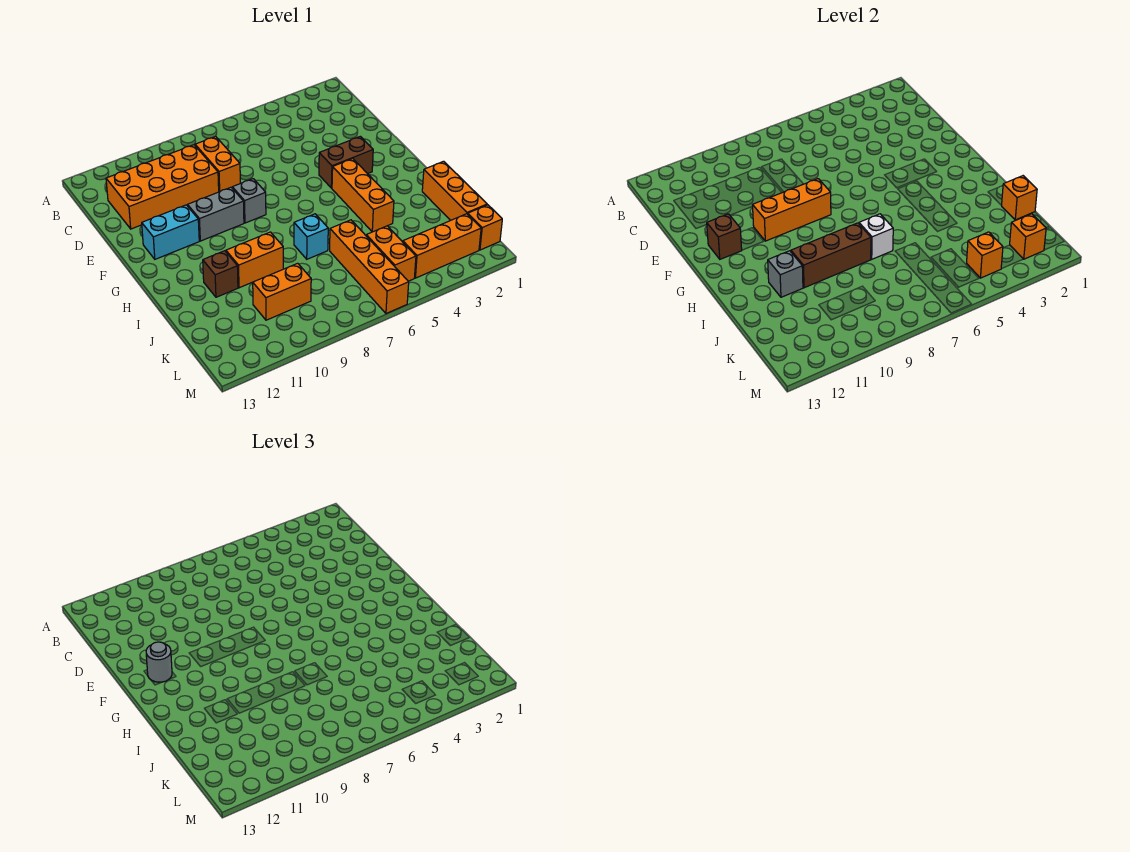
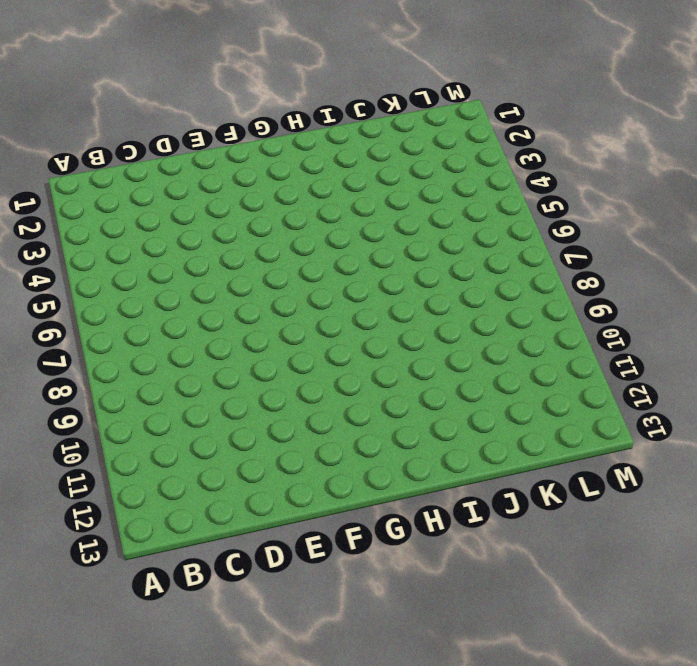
none -> orange brick C8:D8 level 1
none -> orange brick C9:D12 level 1
none -> brown brick F3:F4 level 1

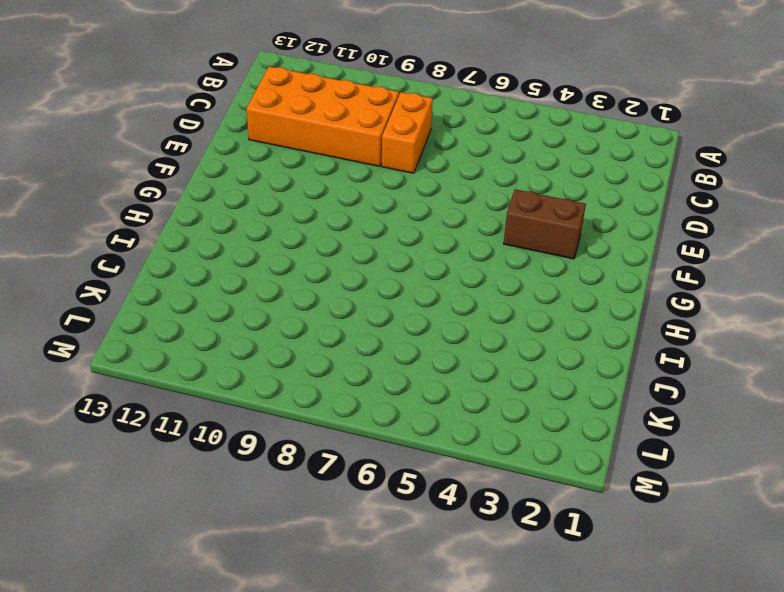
none -> grey brick F8 level 1
none -> grey brick F9:F10 level 1
none -> cyan brick F11:F12 level 1

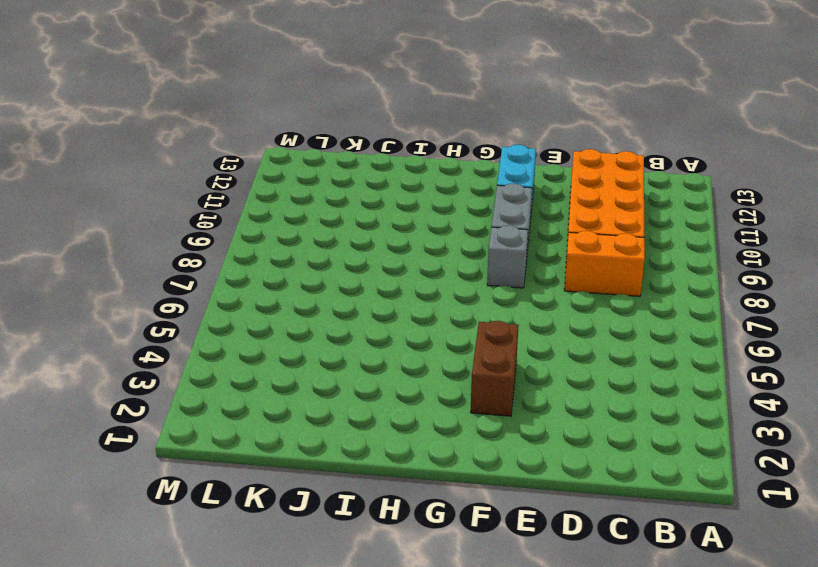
none -> orange brick G4:I4 level 1
none -> orange brick I1:K1 level 1
none -> cyan brick I7 level 1

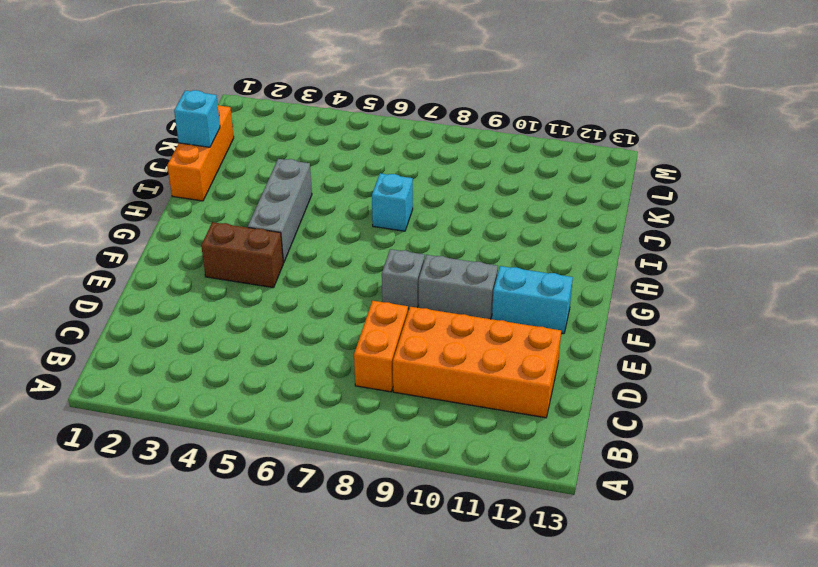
grey brick G4:I4 level 1 -> orange brick G4:I4 level 1
cyan brick J1 level 2 -> orange brick J1 level 2
none -> orange brick I9:I10 level 1
none -> brown brick I11 level 1
none -> orange brick J6:M6 level 1

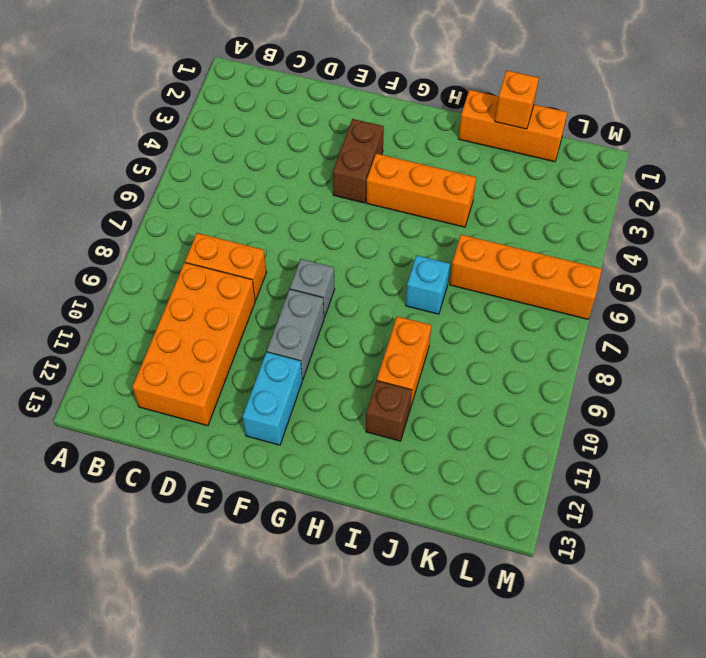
none -> orange brick K5:L5 level 1
none -> orange brick K9:K10 level 1
none -> orange brick L1 level 1

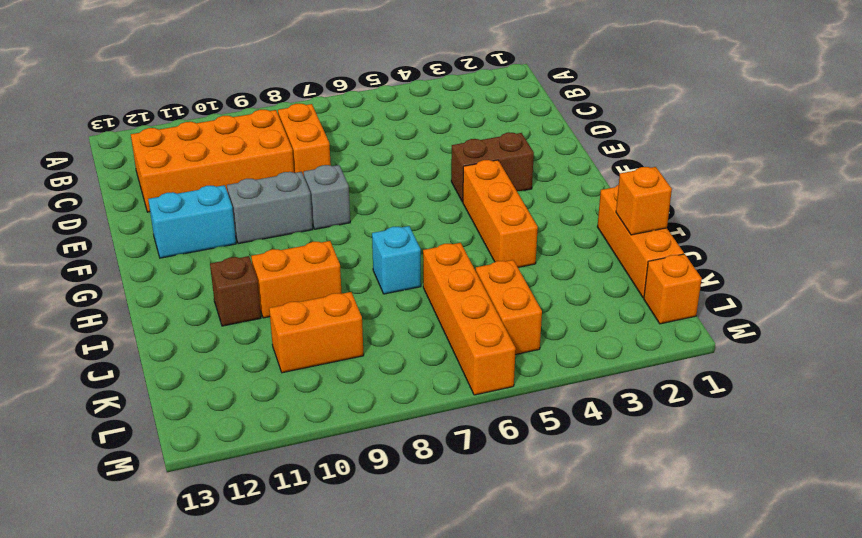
none -> orange brick L2:L4 level 1
none -> orange brick F8:F10 level 2
none -> brown brick F12 level 2

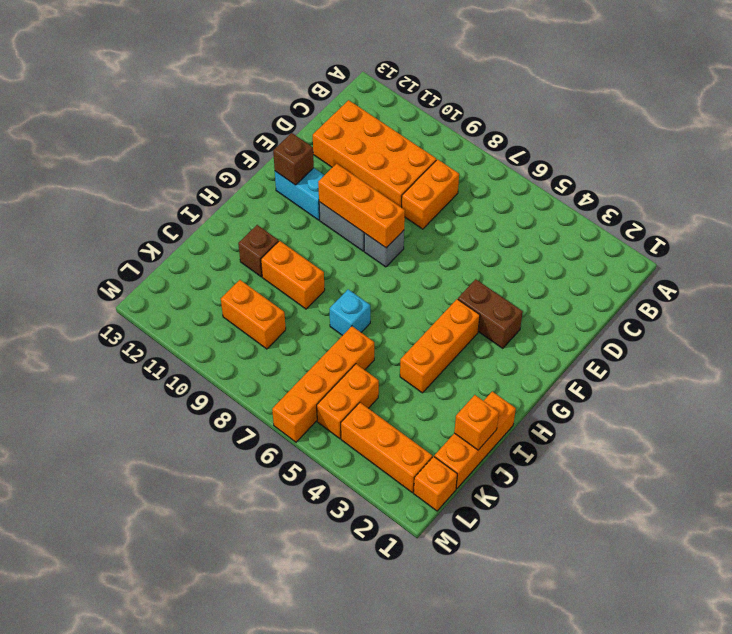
none -> white brick I7 level 2
none -> brown brick I8:I10 level 2
none -> grey brick I11 level 2

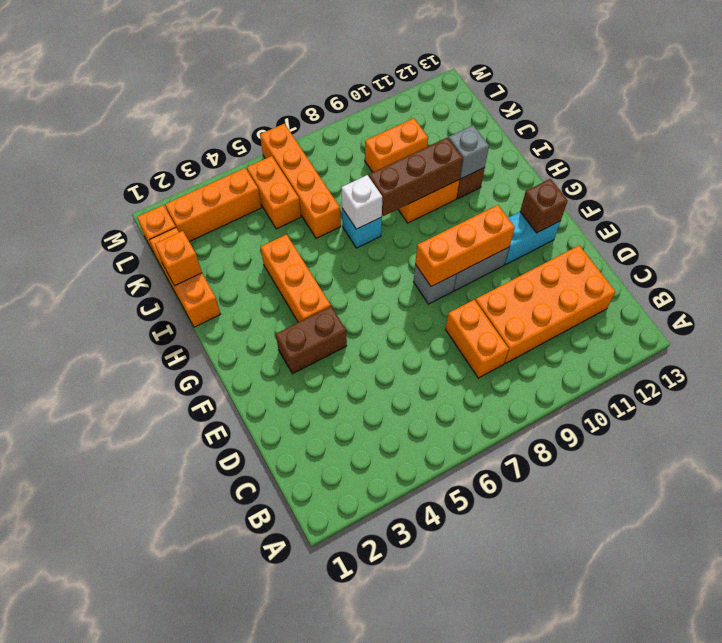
none -> orange brick L2 level 2
none -> orange brick L4 level 2
none -> grey round brick F12 level 3

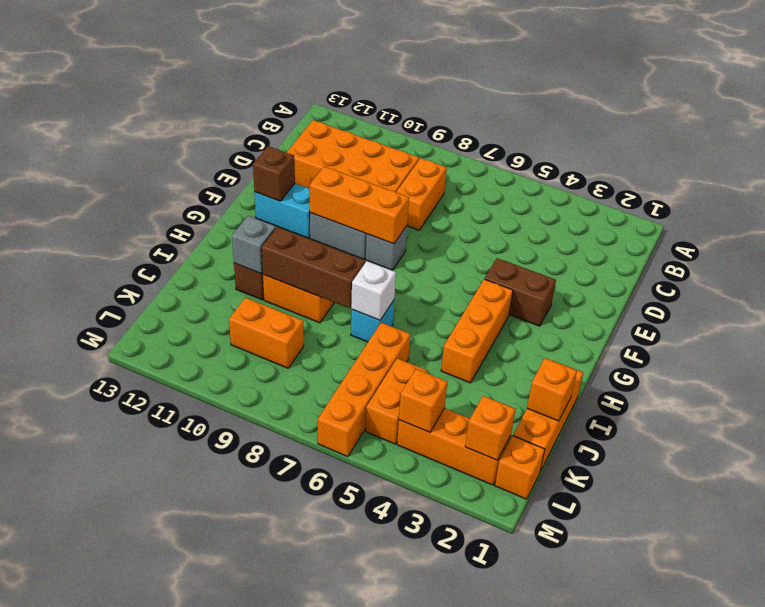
none -> grey round brick F12 level 3

